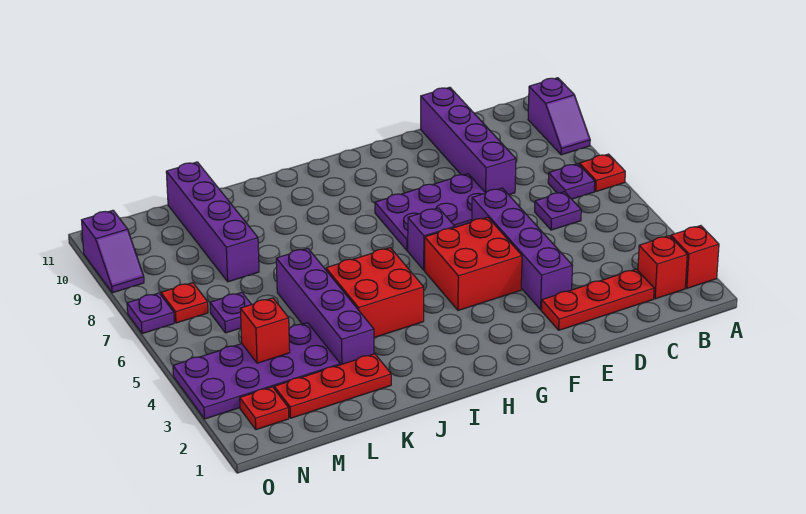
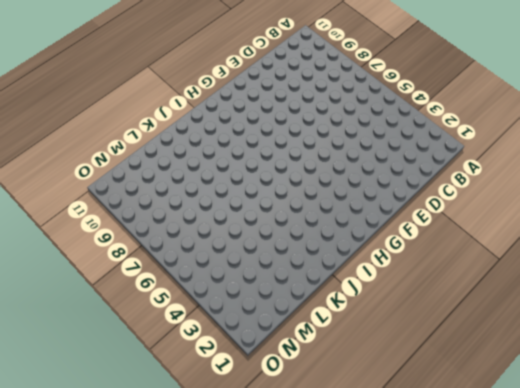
none -> red brick A2 level 1
none -> red plate A7 level 1
none -> purple slope A9:A10 level 1 top 10

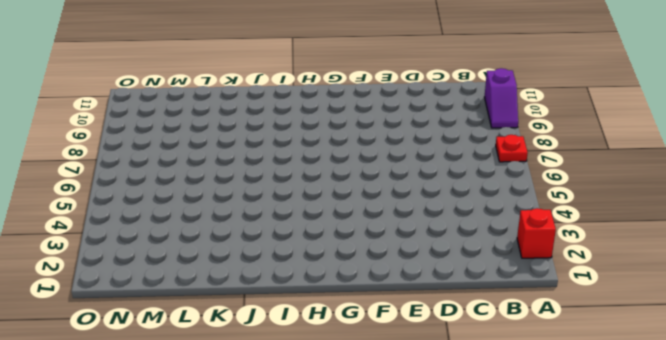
none -> red brick B2 level 1
none -> purple plate B7 level 1
none -> red plate C2:E2 level 1

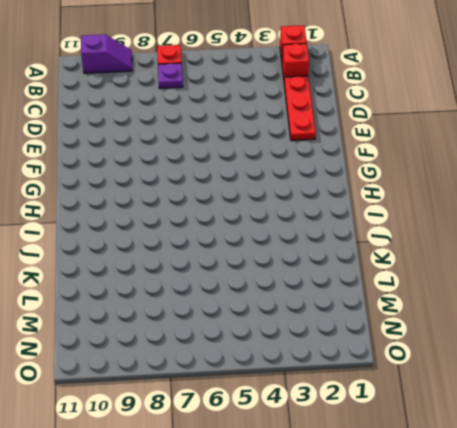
none -> purple plate C6 level 1
none -> purple brick D8:D11 level 1
none -> purple brick E3:E6 level 1

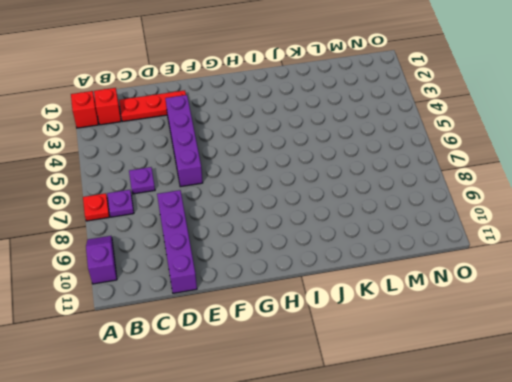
none -> purple plate E7:G8 level 1
none -> red brick F4:G5 level 1
none -> purple brick G6 level 1

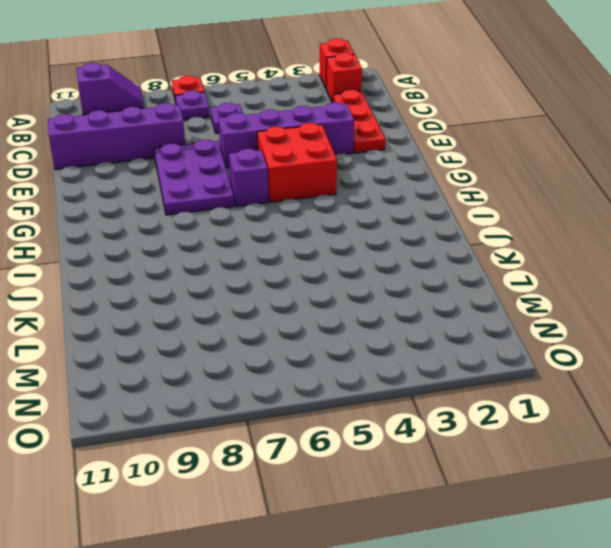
none -> red brick I4:J5 level 1
none -> red plate K2:M2 level 1
none -> purple brick K3:K6 level 1

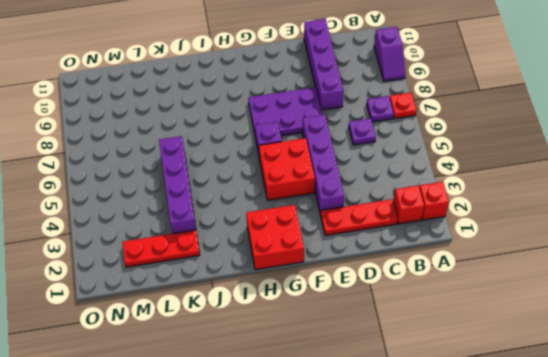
red brick G1:H2 level 1 -> red brick I4:J5 level 1
none -> purple plate L3:O4 level 1
none -> purple brick L8:L11 level 1
none -> purple plate M6 level 1

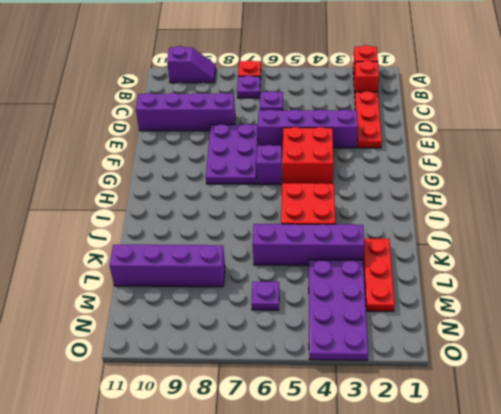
none -> red plate N2 level 1
none -> red plate N7 level 1
none -> purple plate O7 level 1

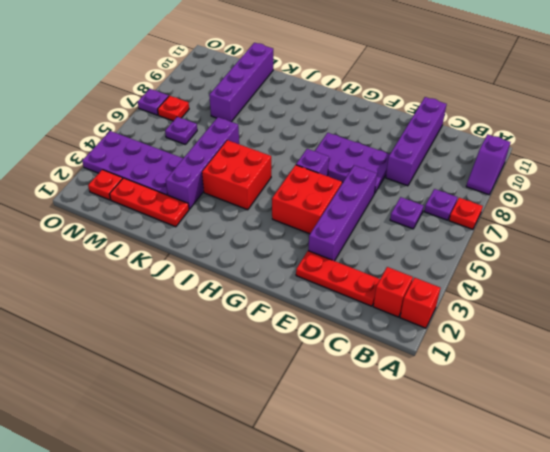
none -> purple slope O9:O10 level 1 top 10
none -> red brick M4 level 2

